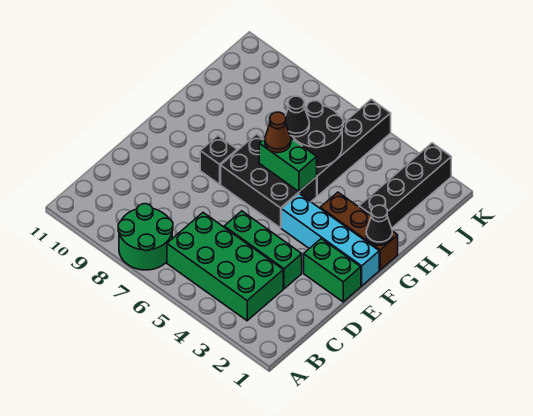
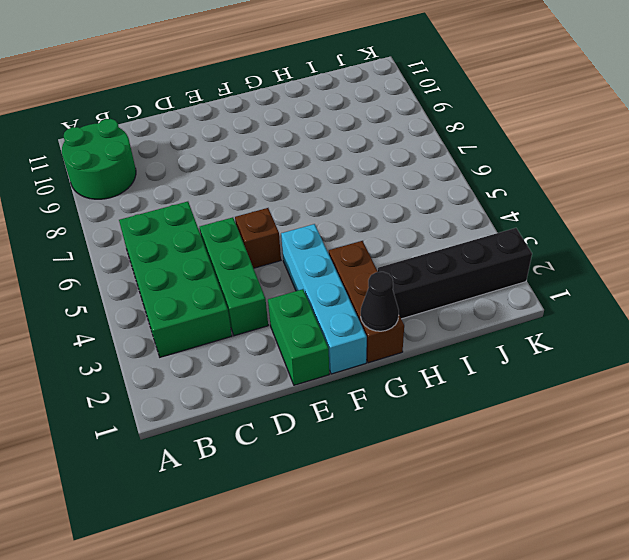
green round brick A9:B10 level 1 -> green round brick A7:B8 level 1
brown brick E5 level 1 -> none
none -> black brick F5:G7 level 1
none -> black brick F8 level 1
none -> black brick H5:K5 level 1

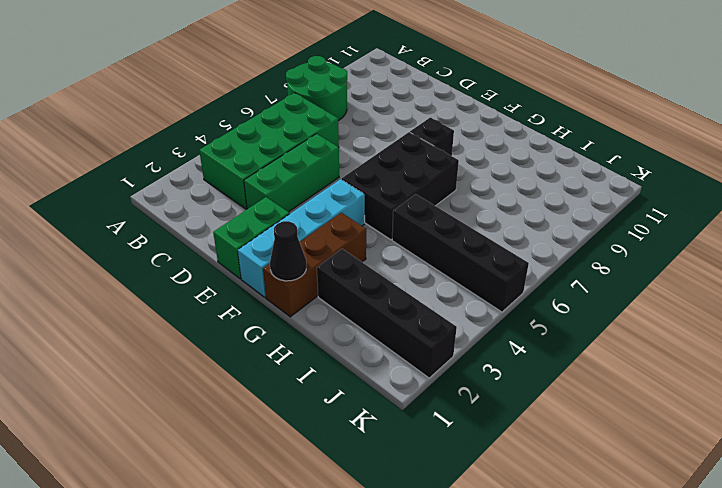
none -> green brick G5:G6 level 2
none -> black round brick H5:I6 level 2
none -> brown cone G6 level 3

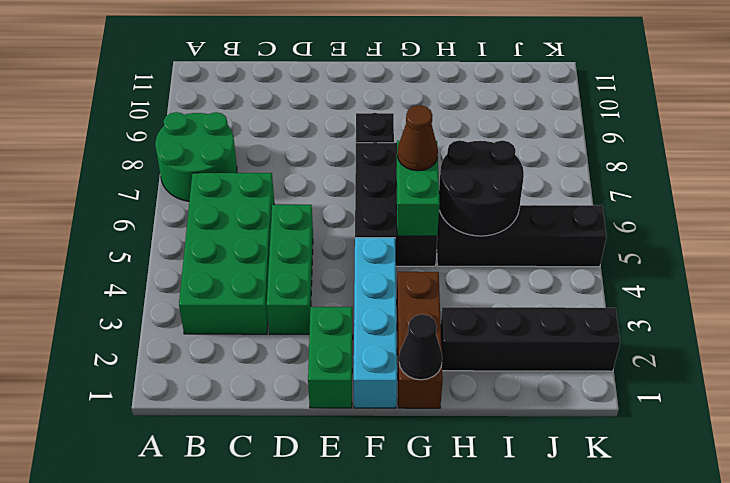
none -> black cone H6 level 3

